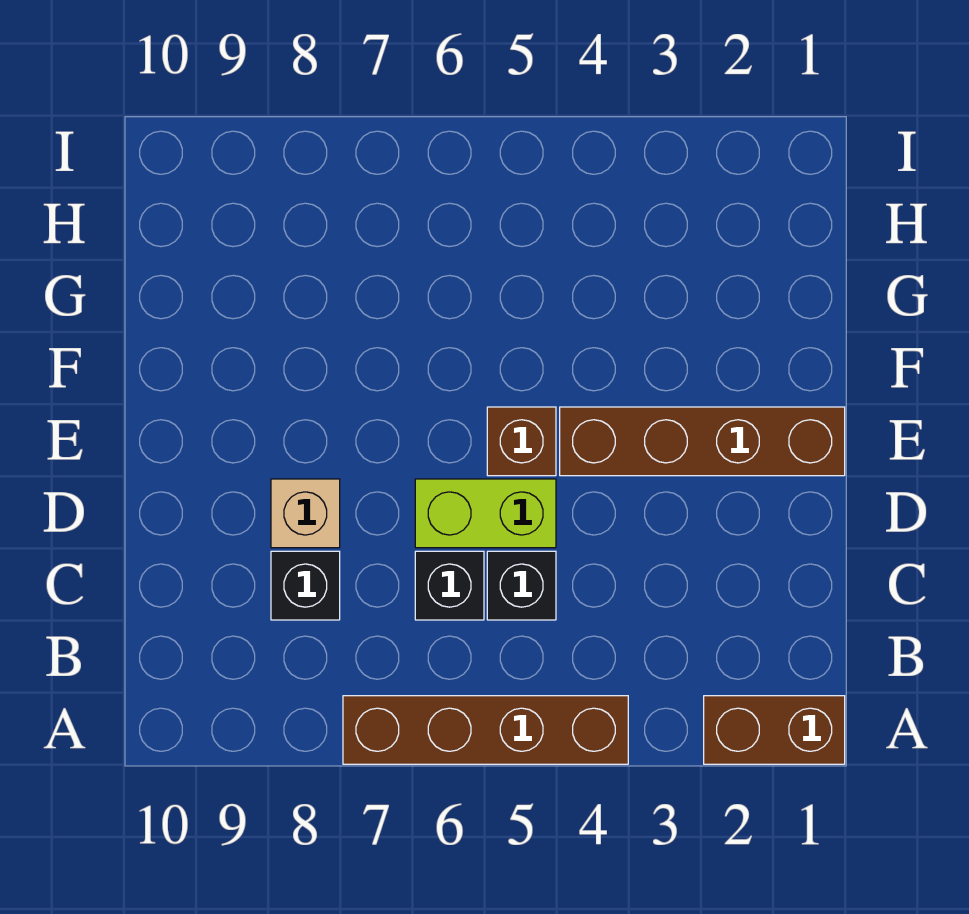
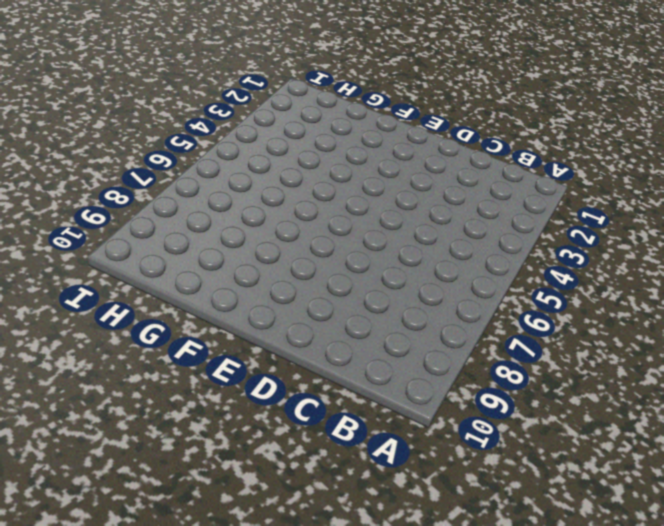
none -> brown brick A1:A2 level 1
none -> brown brick A4:A7 level 1

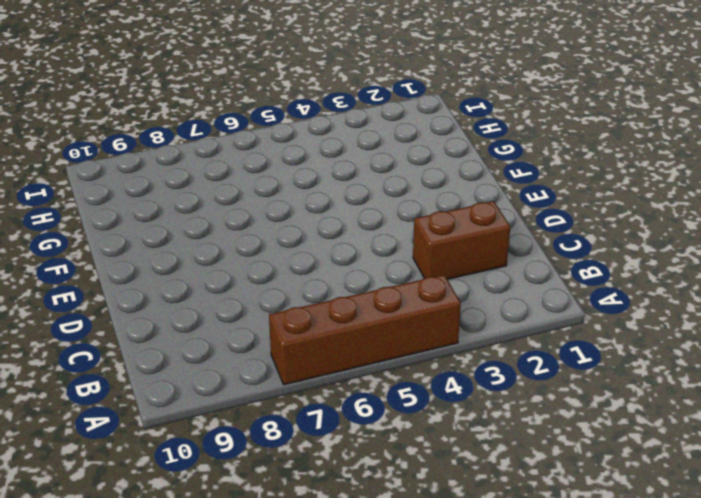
brown brick C2:C3 level 1 -> brown brick A1:A2 level 1
none -> black brick C5 level 1
none -> black brick C6 level 1

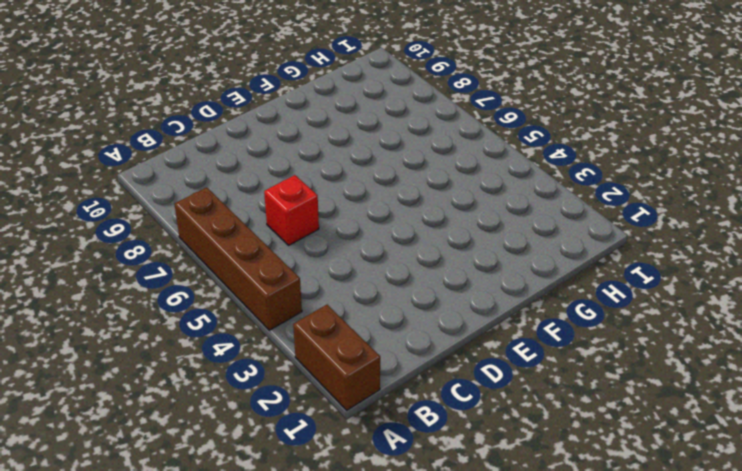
red brick C6 level 1 -> black brick C6 level 1
none -> black brick C5 level 1
none -> black brick C8 level 1

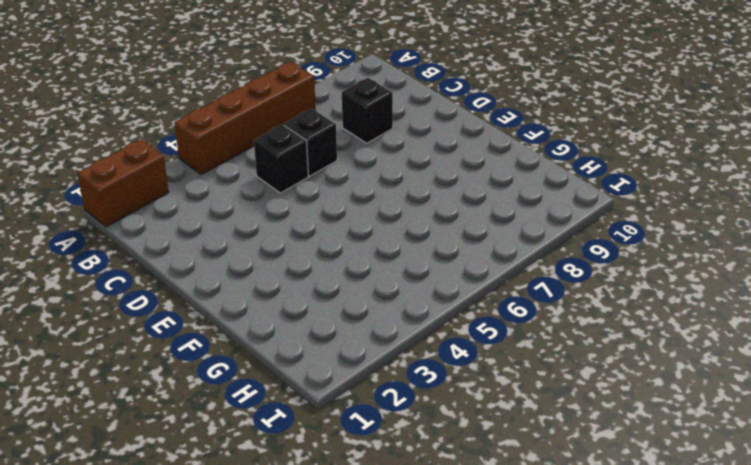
none -> lime brick D5:D6 level 1
none -> tan brick D8 level 1

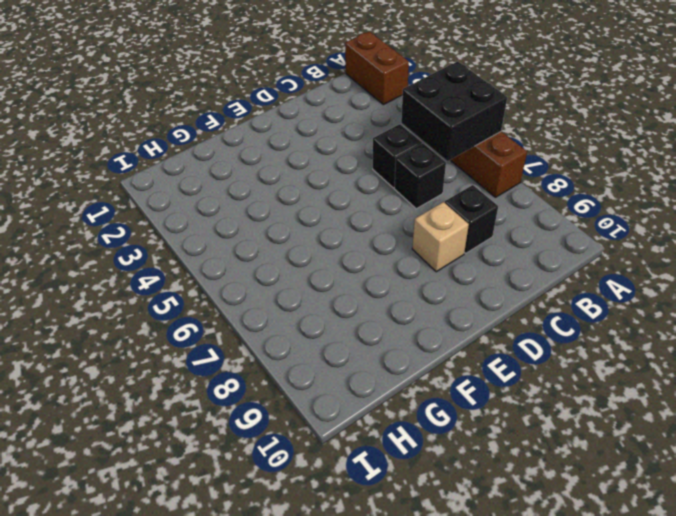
black brick A5:B6 level 2 -> none
none -> lime brick D5:D6 level 1
none -> brown brick E1:E4 level 1

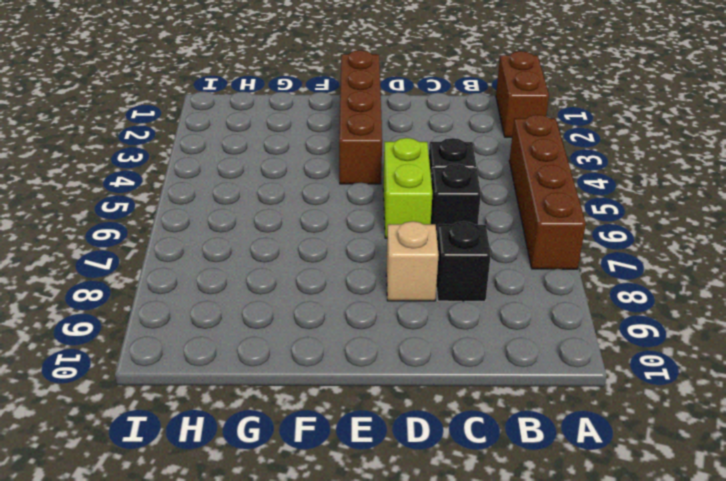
none -> brown brick E5 level 1

